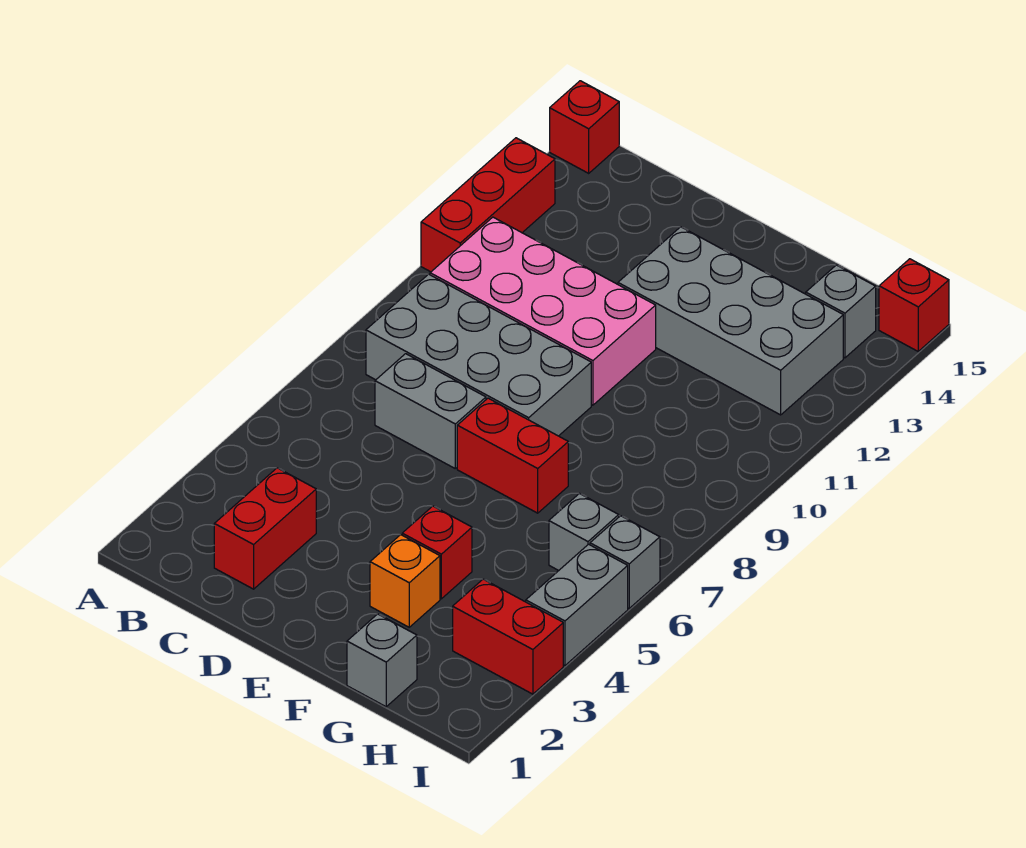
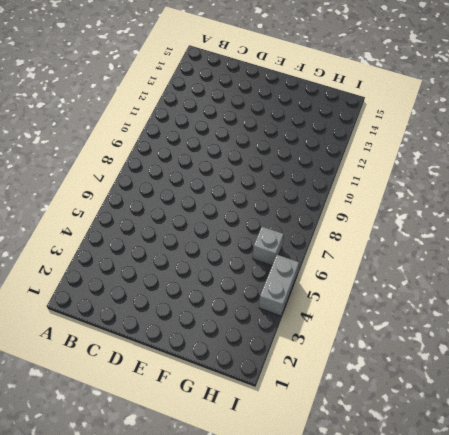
none -> red brick A11:A13 level 1
none -> red brick A15 level 1
none -> grey brick B8:E9 level 1

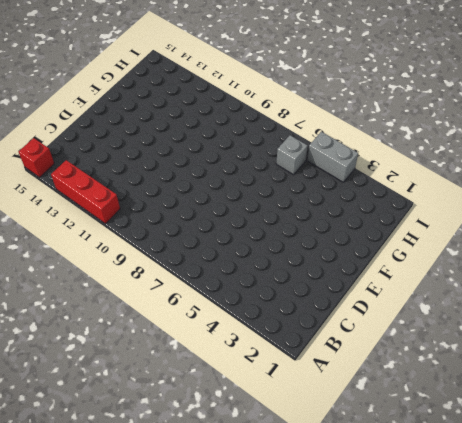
none -> grey brick B8:E9 level 1
none -> pink brick B10:E11 level 1
none -> red brick C2:C3 level 1

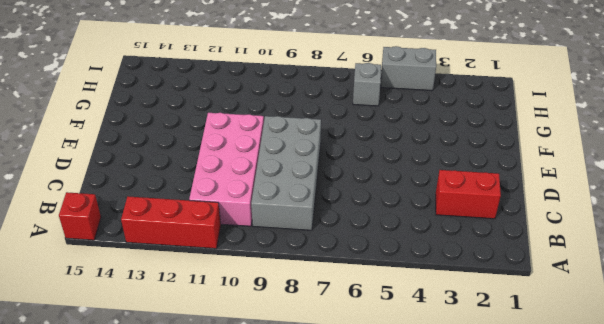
none -> grey brick C7:D7 level 1
none -> red brick E7:F7 level 1
none -> grey brick E12:H13 level 1

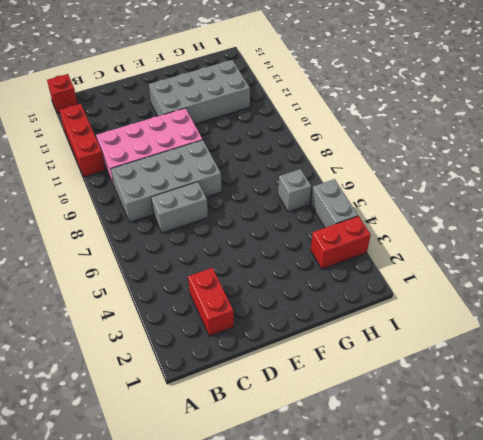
none -> red brick E7:F7 level 1
none -> orange brick F3 level 1
none -> red brick F4 level 1

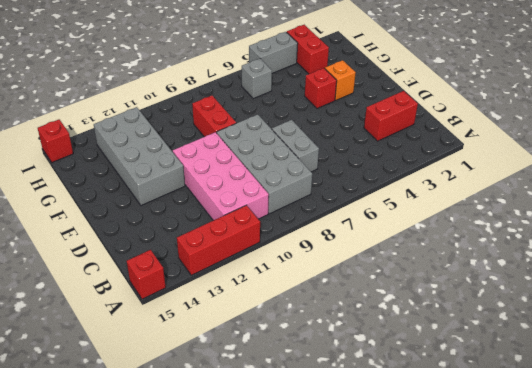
red brick F9:G9 level 1 -> red brick E7:F7 level 1
none -> grey brick G1 level 1
none -> grey brick H14 level 1
none -> grey brick I6 level 1

